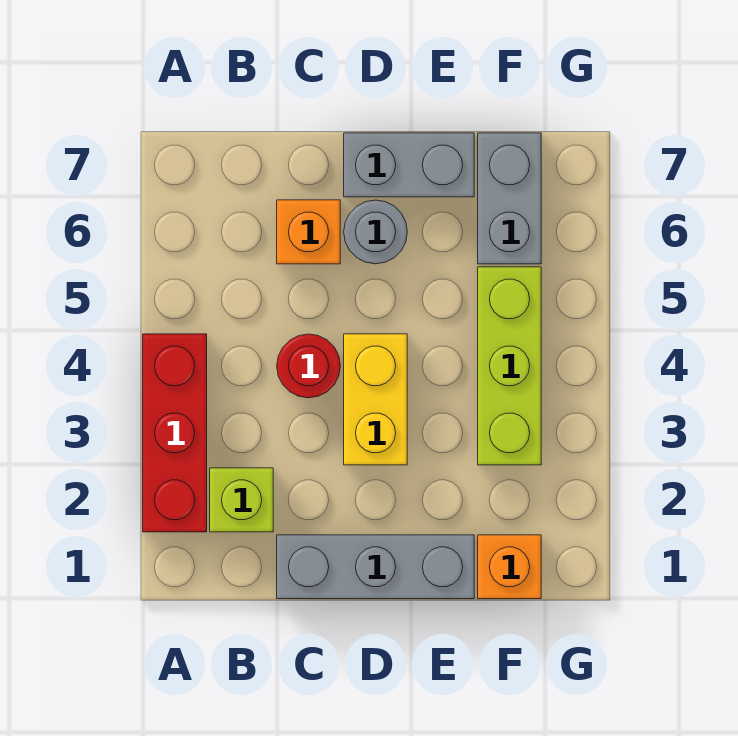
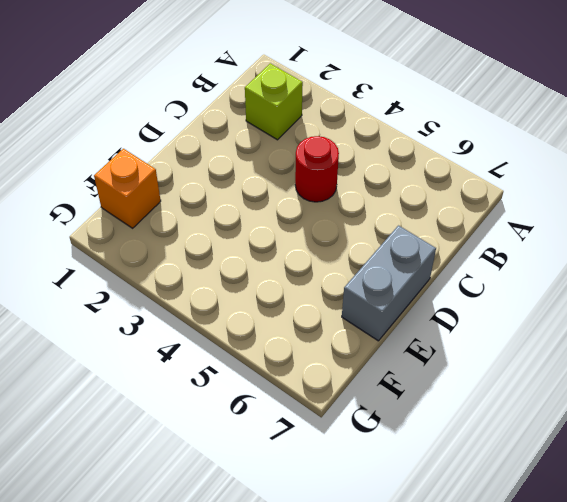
none -> red brick A2:A4 level 1
none -> grey brick C1:E1 level 1

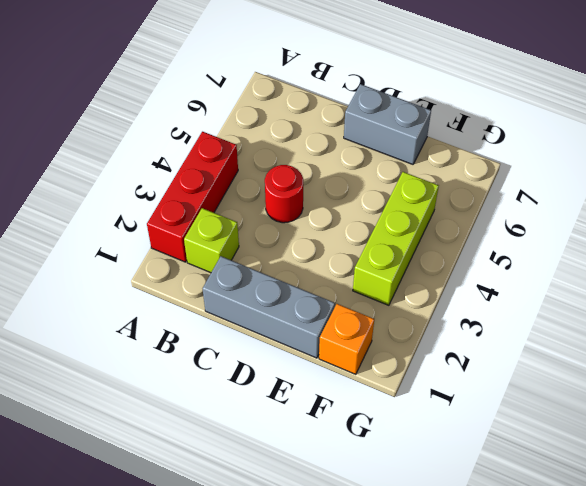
none -> orange brick C6 level 1
none -> yellow brick D3:D4 level 1

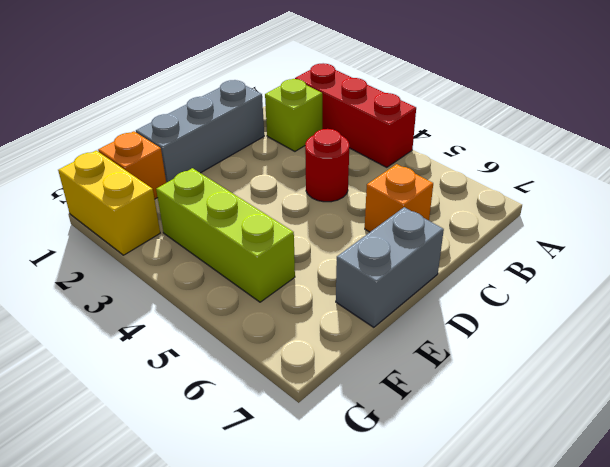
yellow brick G1:G2 level 1 -> yellow brick D3:D4 level 1
none -> grey round brick D6 level 1
none -> grey brick F6:F7 level 1

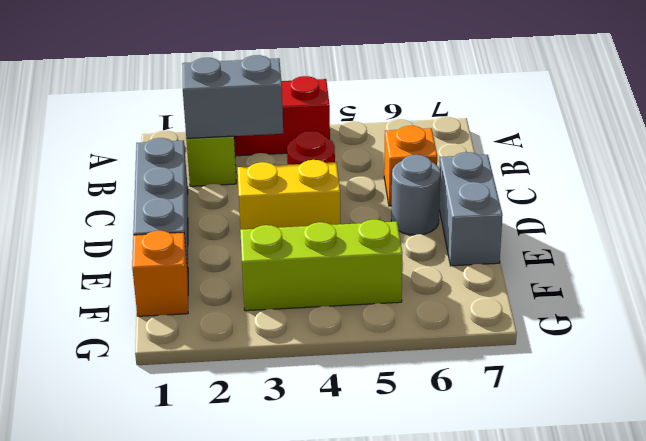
grey brick B2:B3 level 2 -> grey brick F6:F7 level 1

